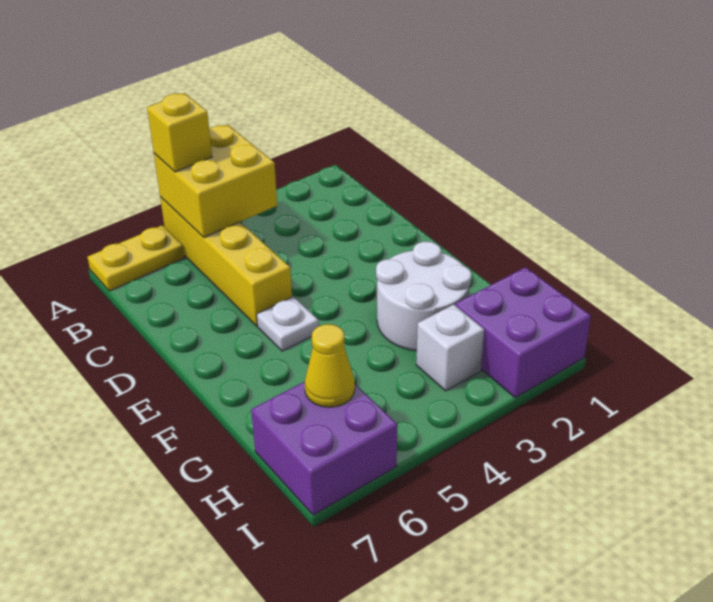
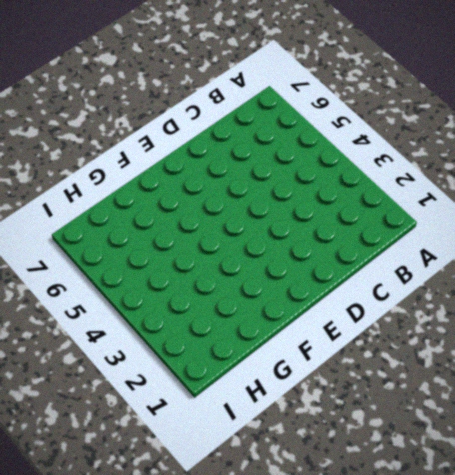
none -> yellow brick A5:D5 level 1
none -> yellow plate A6:A7 level 1

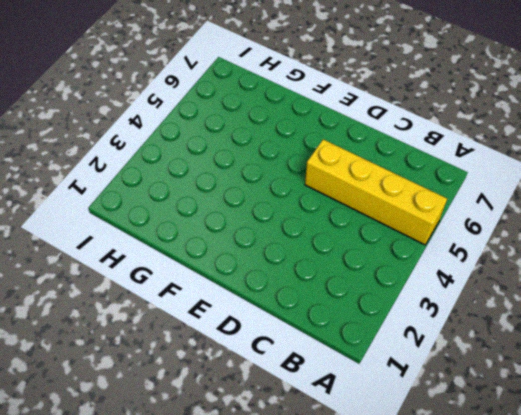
none -> yellow plate A6:A7 level 1
none -> white plate E5 level 1

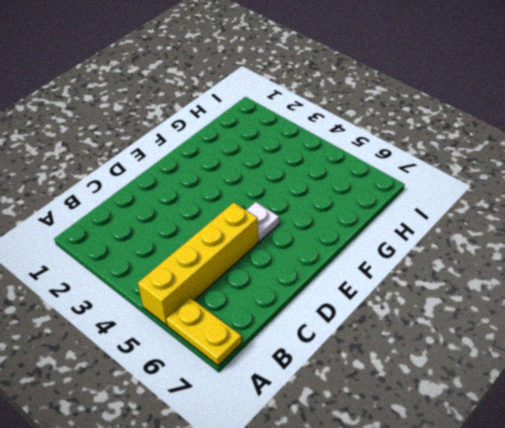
none -> white round brick F2:G3 level 1
none -> purple brick H1:I2 level 1

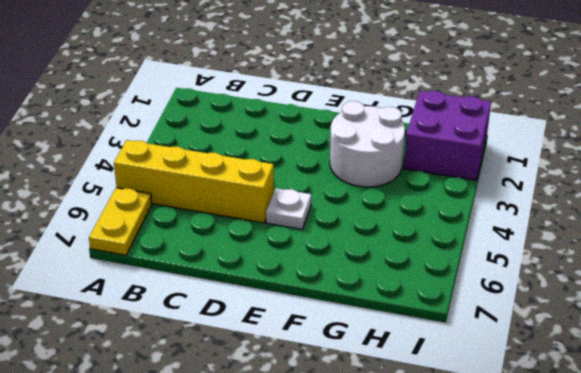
none -> white brick H3 level 1
none -> purple brick H6:I7 level 1

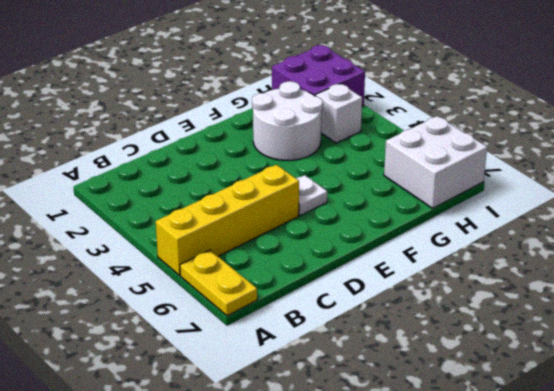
white brick H6:I7 level 1 -> purple brick H6:I7 level 1
none -> yellow brick A4:B5 level 2
none -> yellow cone H6 level 2

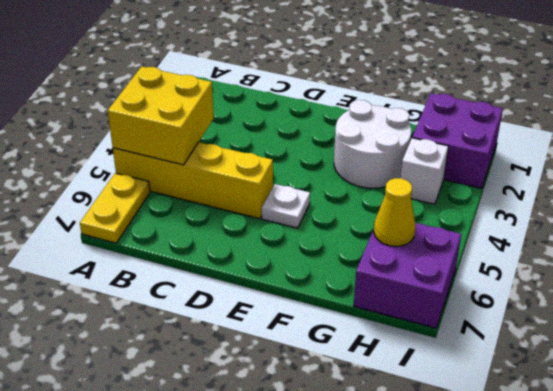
none -> yellow brick A5 level 3

